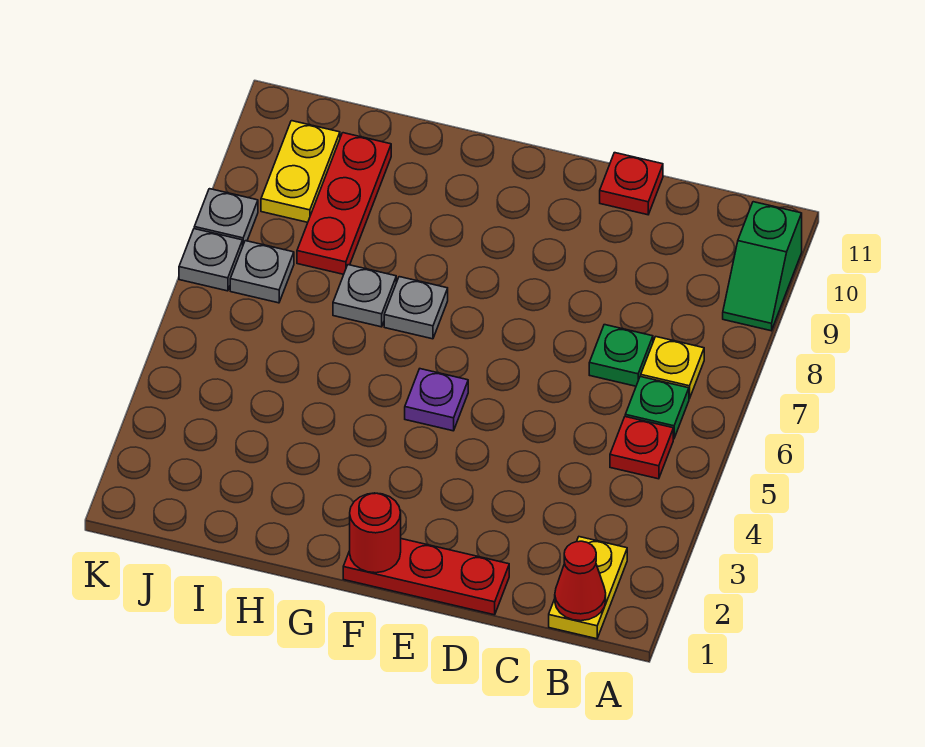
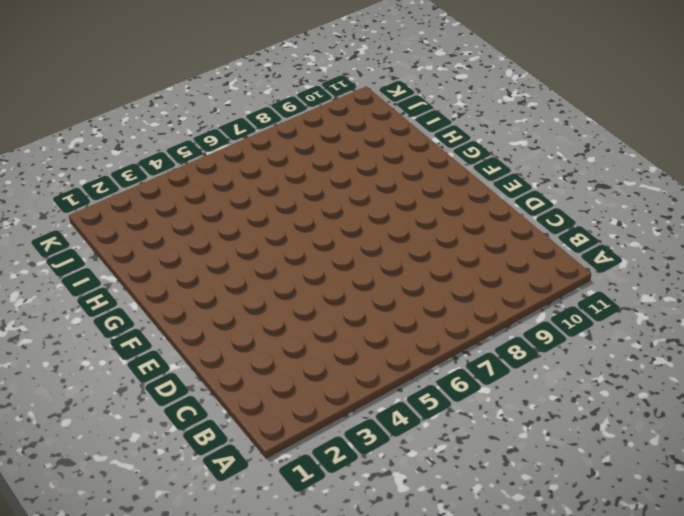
none -> green slope A9:A10 level 1 top 10
none -> yellow plate B1:B2 level 1
none -> red plate B5 level 1

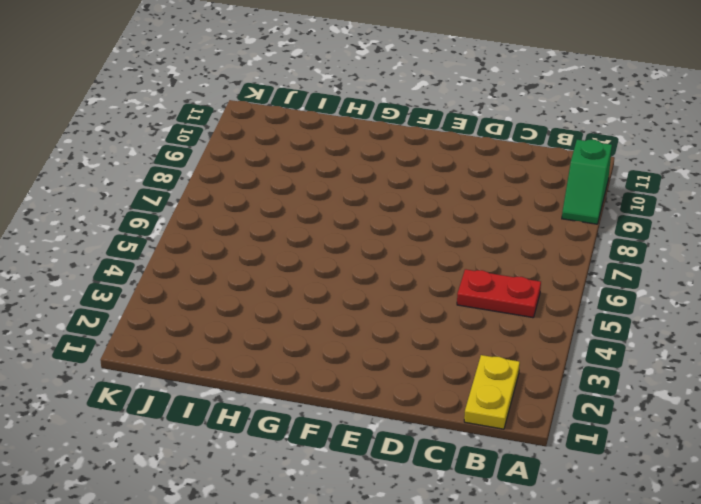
red plate B5:C5 level 1 -> red plate B5 level 1
none -> green plate B6 level 1
none -> yellow plate B7 level 1
none -> green plate C7 level 1

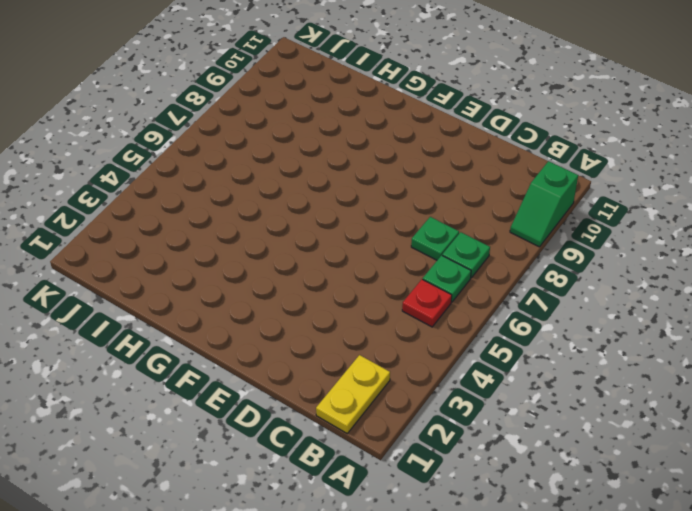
green plate B7 level 1 -> yellow plate B7 level 1
none -> red plate D1:F1 level 1
none -> red plate D11 level 1
none -> purple plate F5 level 1

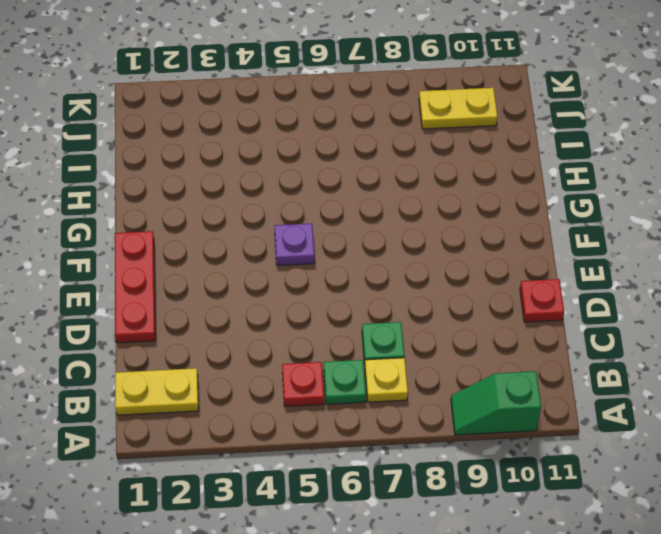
none -> grey plate G7 level 1
none -> grey plate H7 level 1
none -> red plate I8:I10 level 1

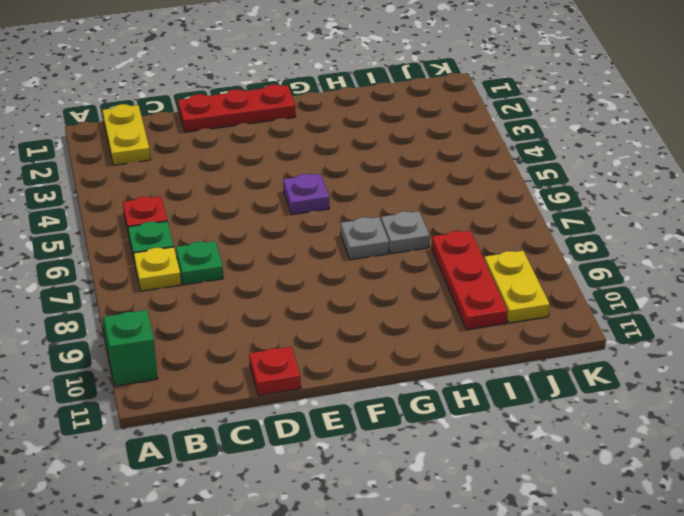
none -> grey plate J7 level 1
none -> grey plate K7 level 1
none -> grey plate K8 level 1

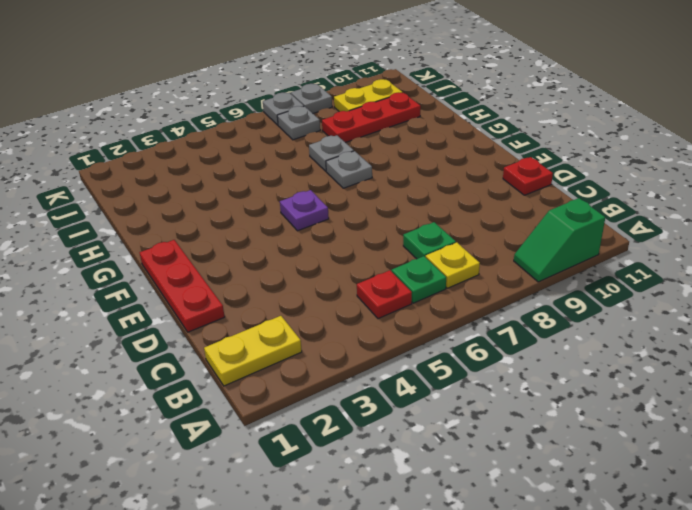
none -> red cone B1 level 2
none -> red round brick F1 level 2

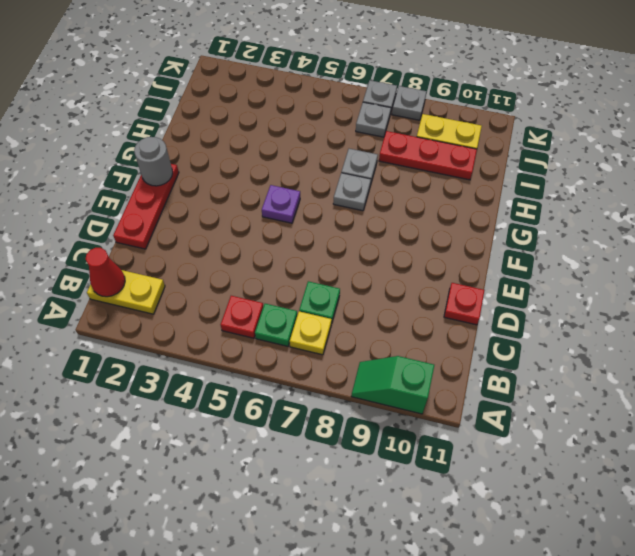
grey round brick F1 level 2 -> red round brick F1 level 2

